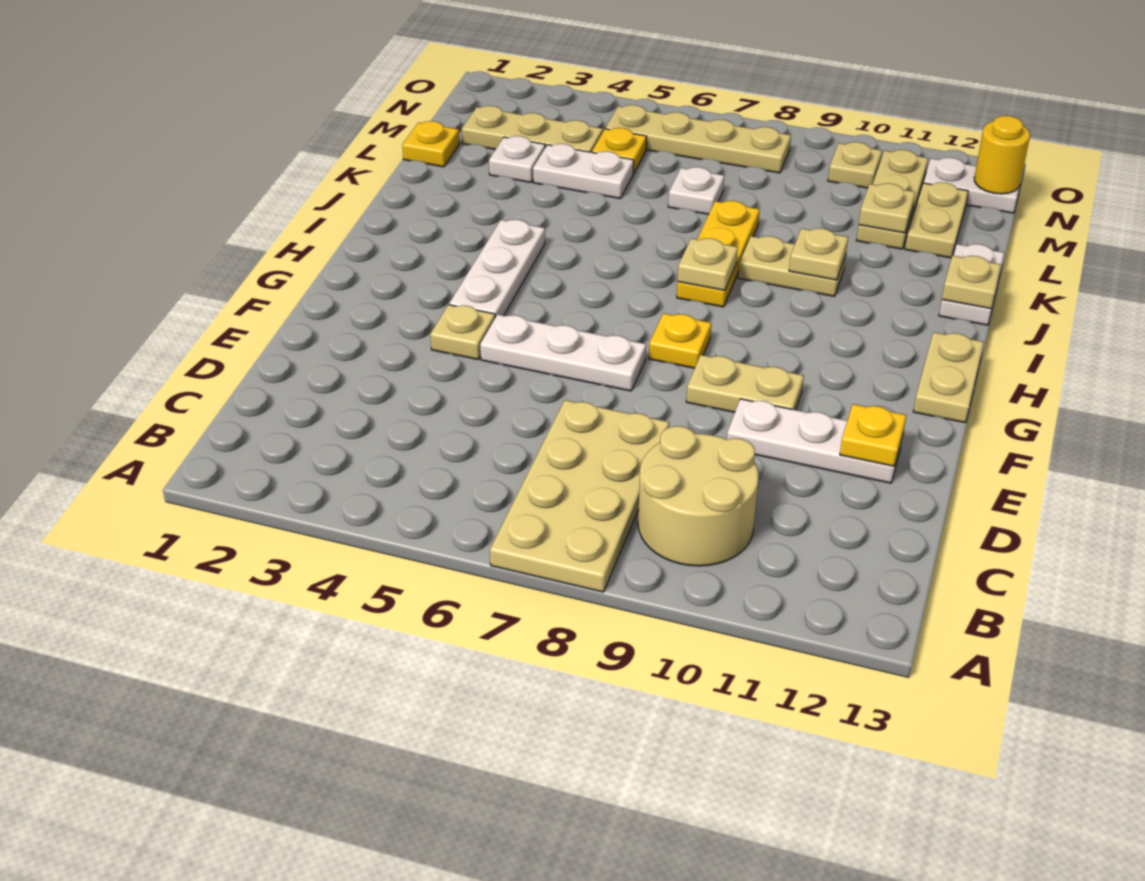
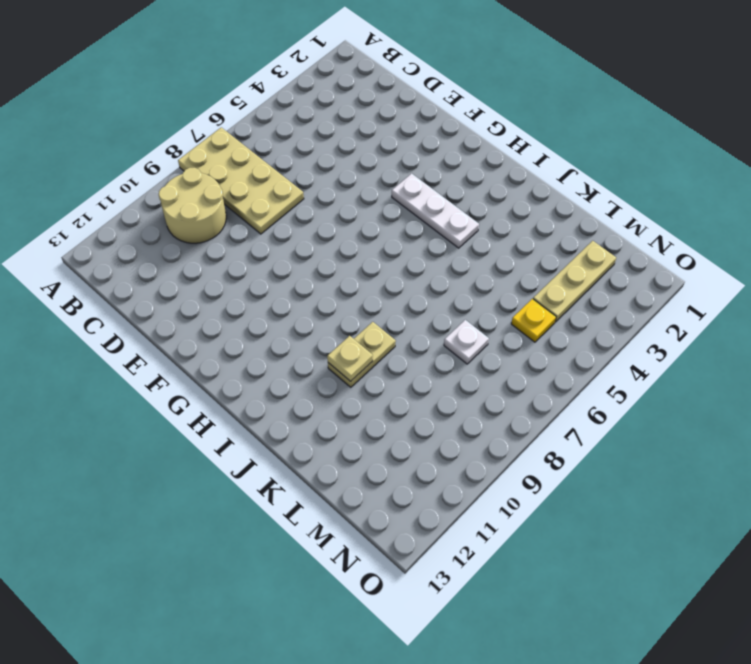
none -> white plate E10:E12 level 1
none -> tan plate F4 level 1
none -> white plate F5:F7 level 1

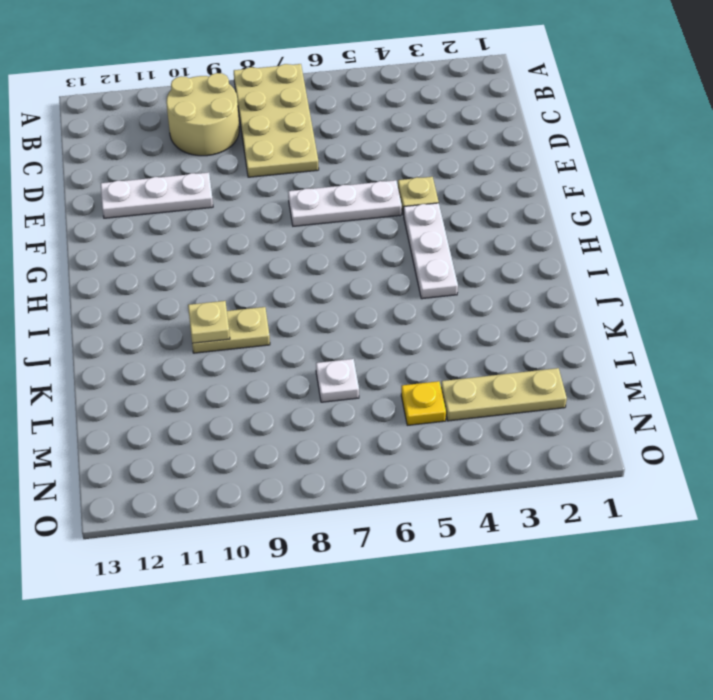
none -> tan plate F9:F10 level 1
none -> yellow plate G8 level 1
none -> tan plate G13:H13 level 1

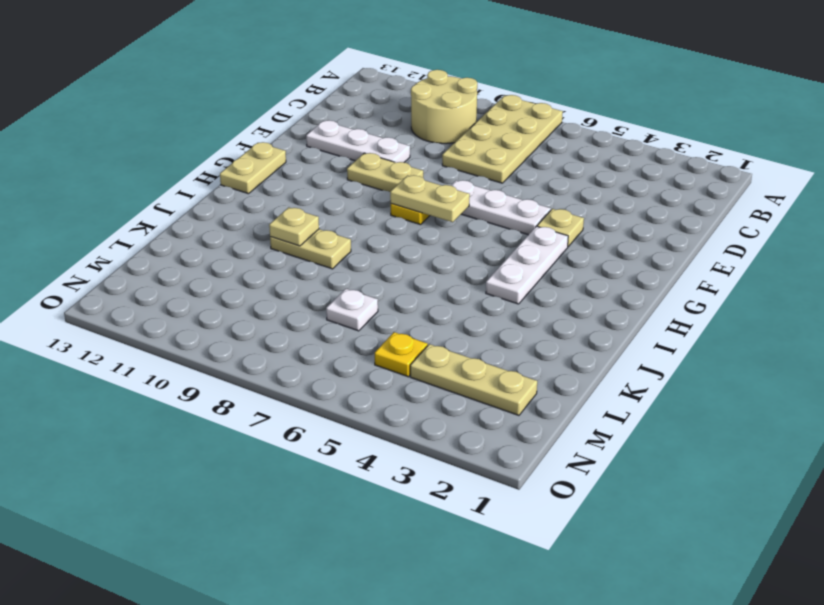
tan plate G7:G8 level 2 -> tan plate L12:M12 level 1
none -> yellow plate I8:K8 level 1
none -> white plate J13:K13 level 1
none -> yellow plate L1 level 1

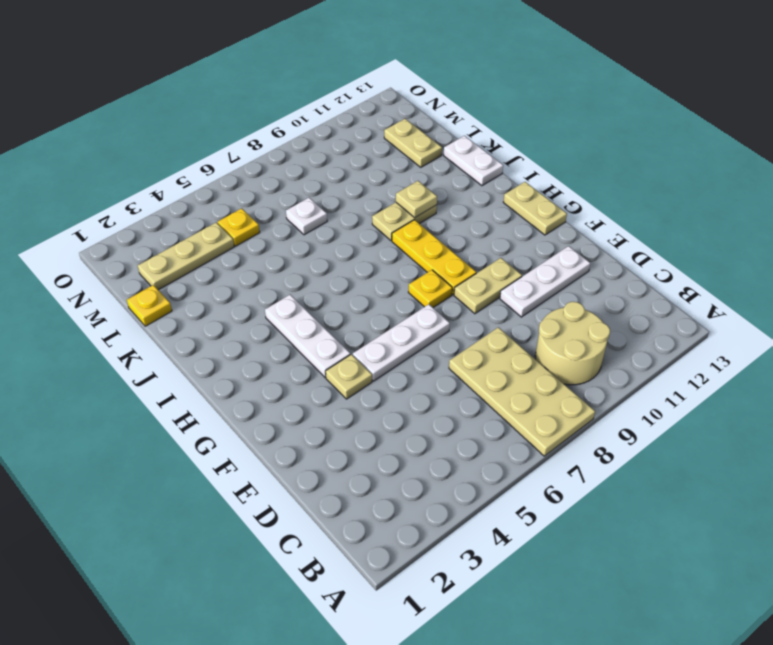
yellow plate G9:I9 level 1 -> yellow plate I8:K8 level 1
none -> white plate L3 level 1
none -> white plate L4:L5 level 1
none -> tan plate L11:N11 level 1

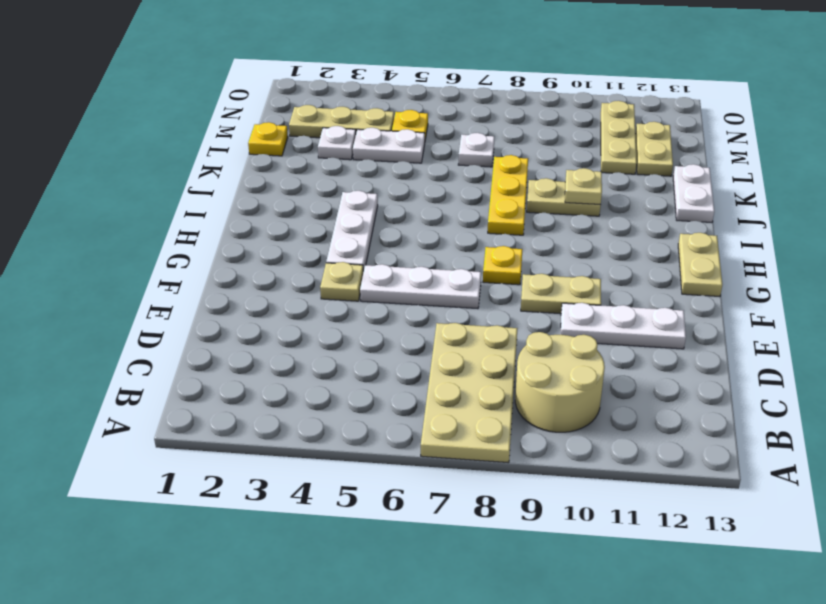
none -> tan plate N5:N8 level 1
none -> tan plate N10 level 1
none -> white plate N12:N13 level 1

